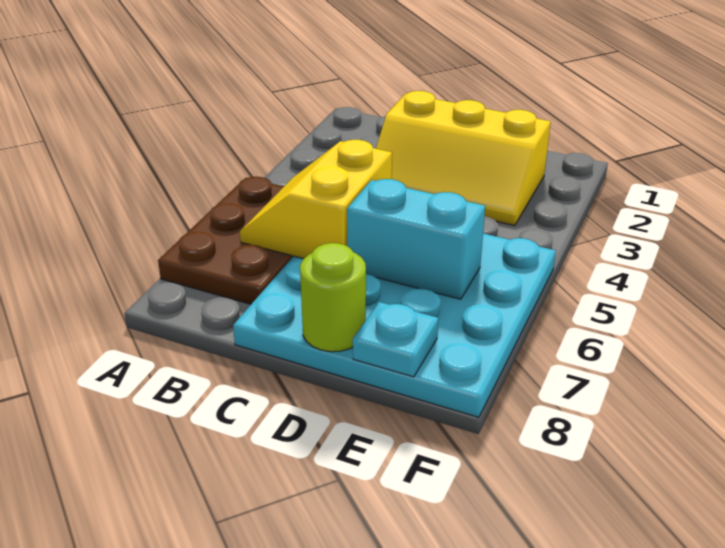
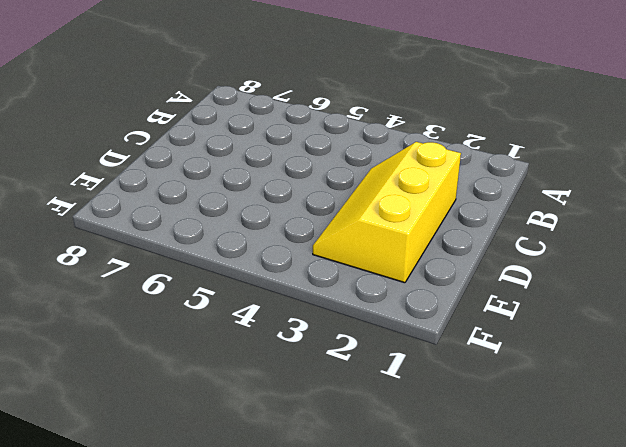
none -> brown plate A5:B7 level 1
none -> cyan plate C5:F8 level 1

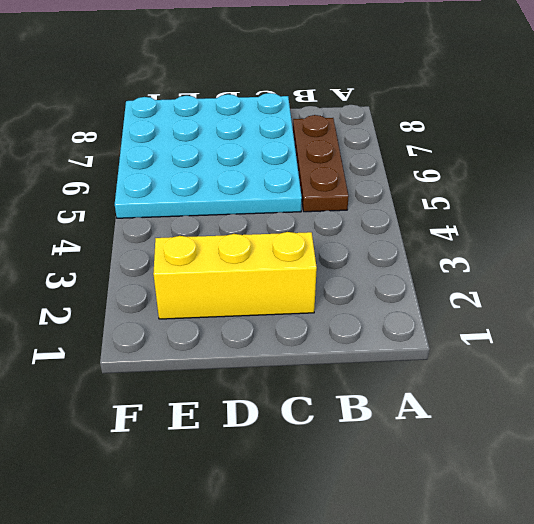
brown plate B5:B7 level 1 -> brown plate A5:B7 level 1
none -> yellow slope B5:C6 level 2 top C
none -> cyan brick D6:E6 level 2

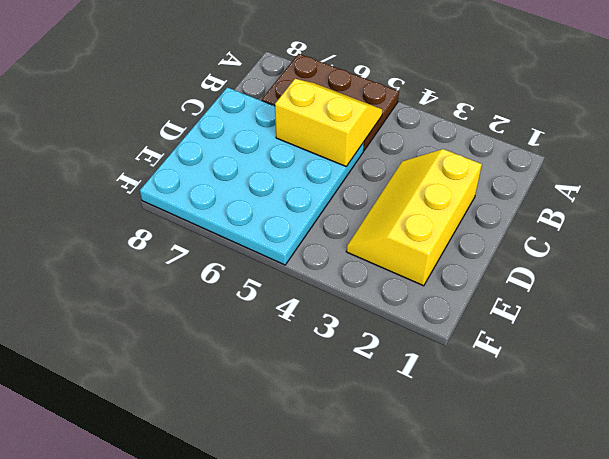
none -> cyan brick D6:E6 level 2
none -> lime round brick D8 level 2

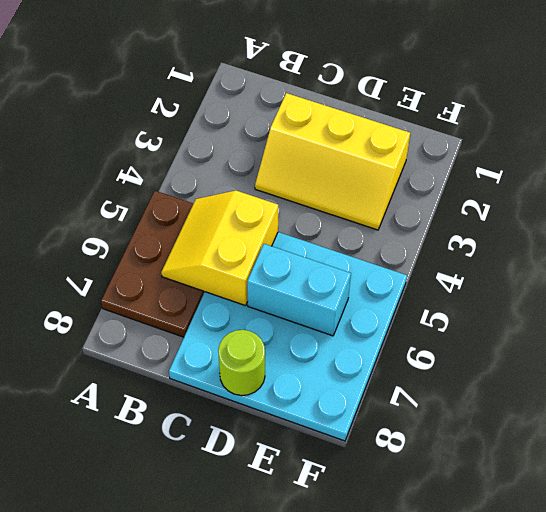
none -> cyan plate E8 level 2

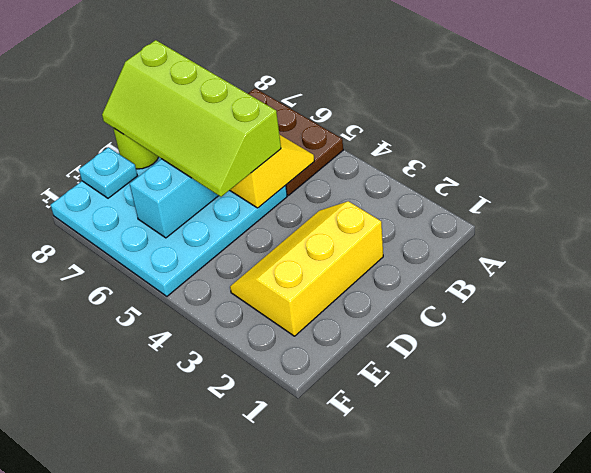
lime slope C5:D8 level 3 top C -> none

